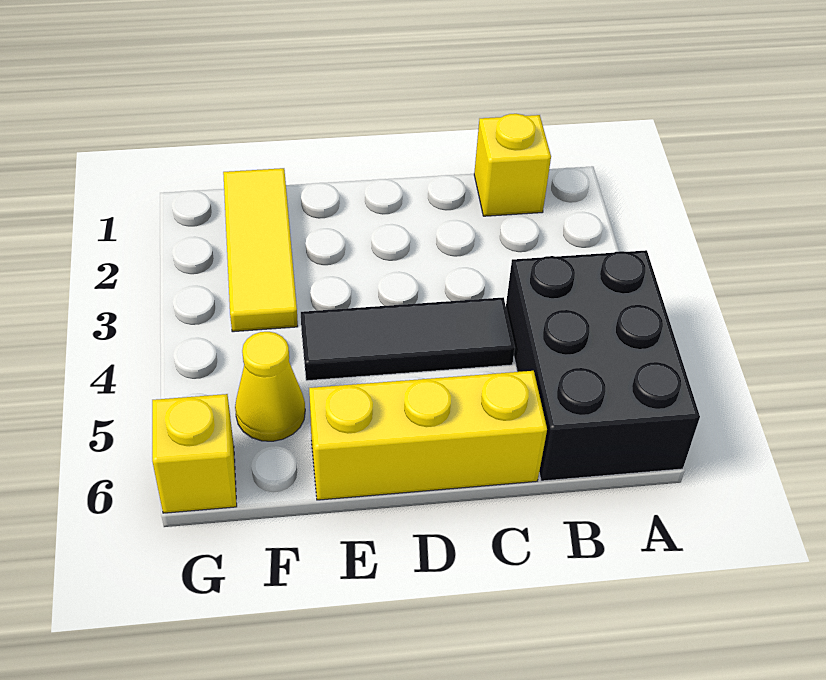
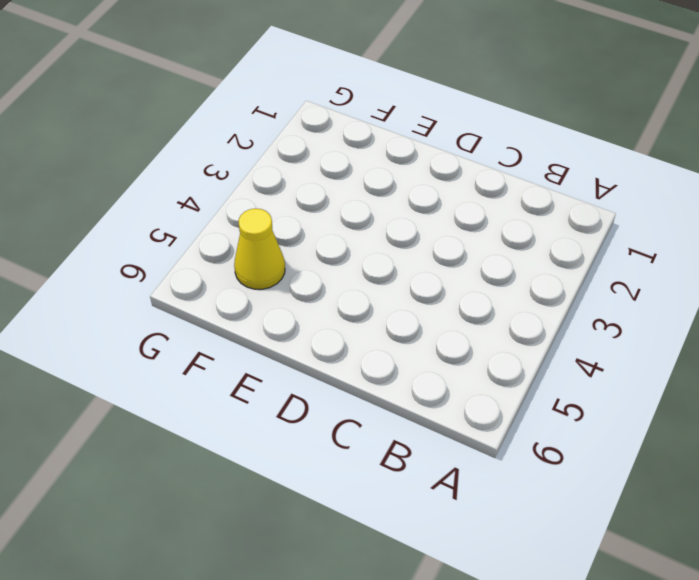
none -> black brick A4:B6 level 1
none -> yellow brick B1 level 1

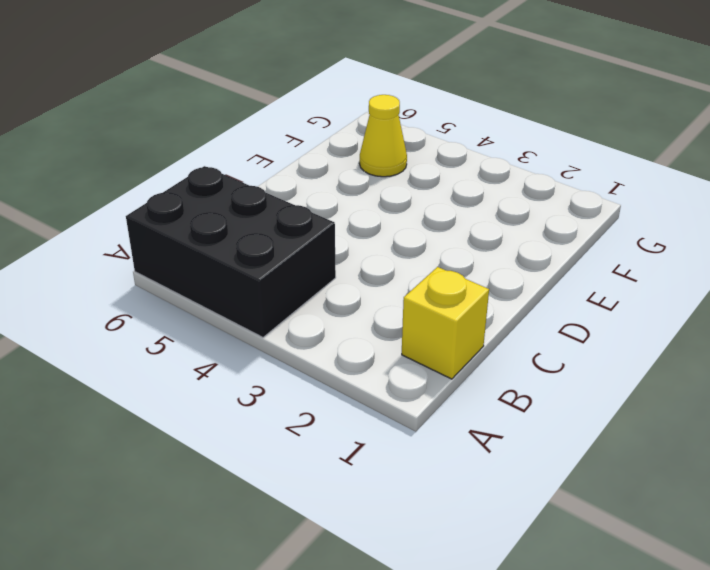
none -> black tile C4:E4 level 1
none -> yellow brick C6:E6 level 1

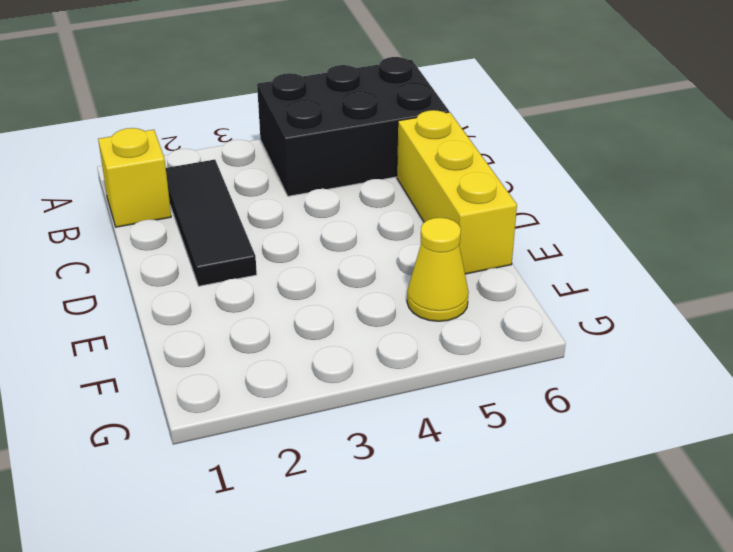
black tile B2:D2 level 1 -> black tile C4:E4 level 1
none -> yellow tile F1:F3 level 1
none -> yellow brick G6 level 1

